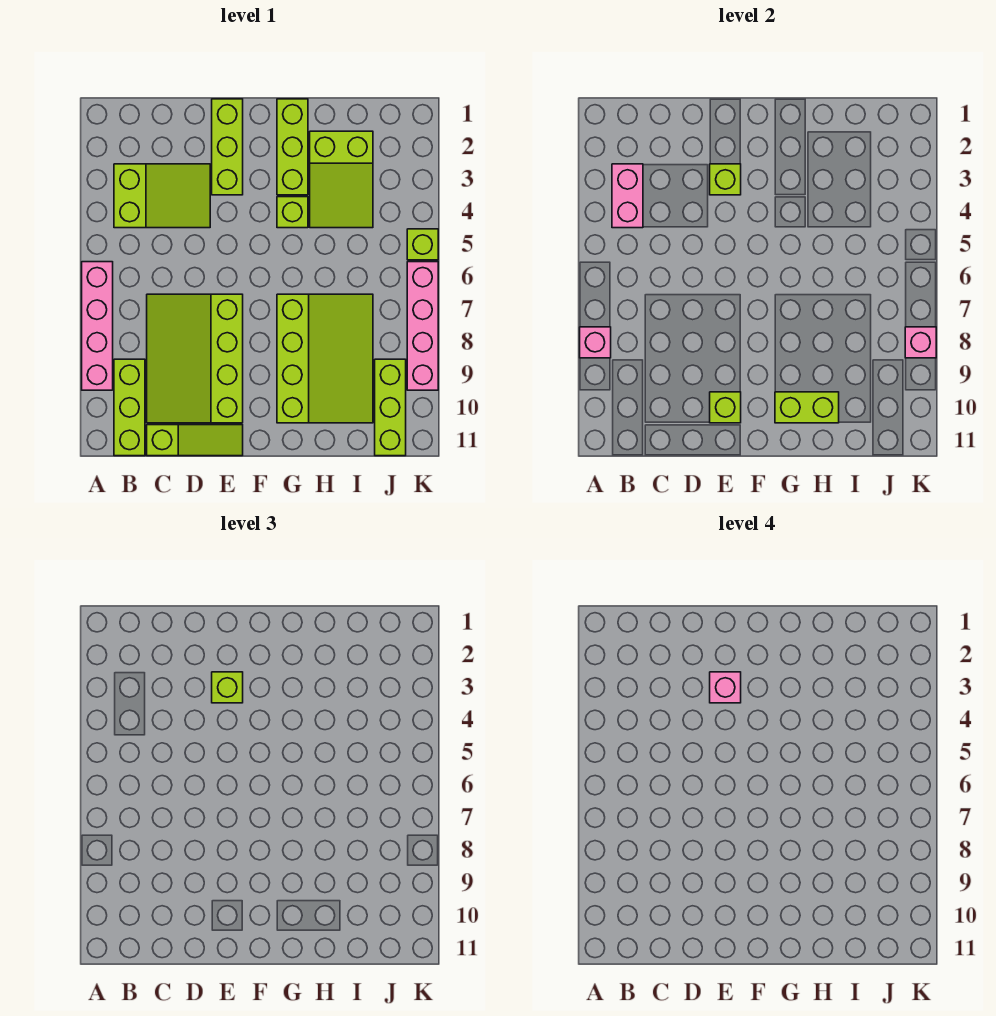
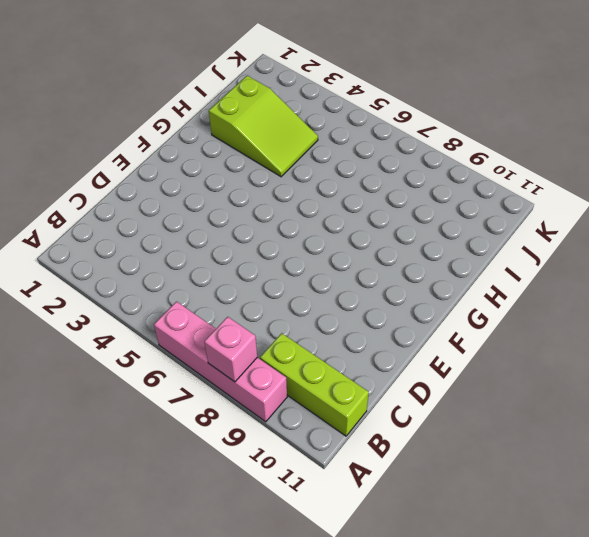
none -> lime slope B3:D4 level 1 top B
none -> lime slope C7:E10 level 1 top E
none -> lime slope C11:E11 level 1 top C

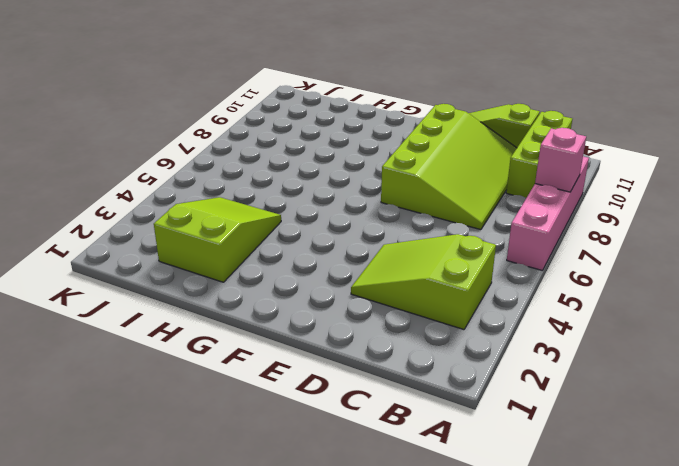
none -> lime brick E1:E3 level 1
none -> lime brick G1:G3 level 1
none -> lime brick G4 level 1

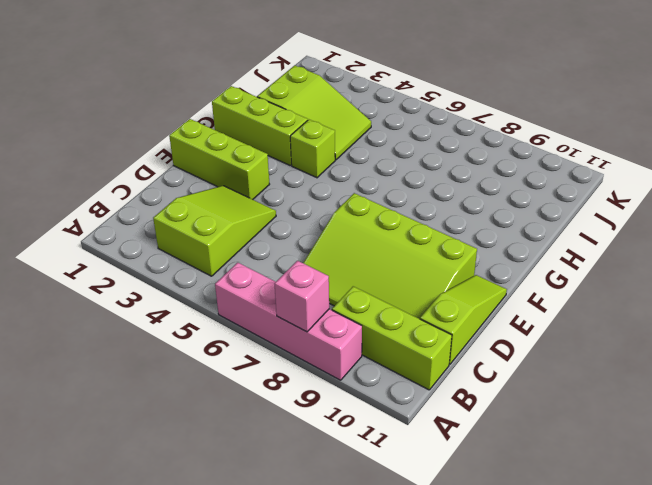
none -> lime slope G7:I10 level 1 top G
none -> lime brick J9:J11 level 1
none -> lime brick K5 level 1

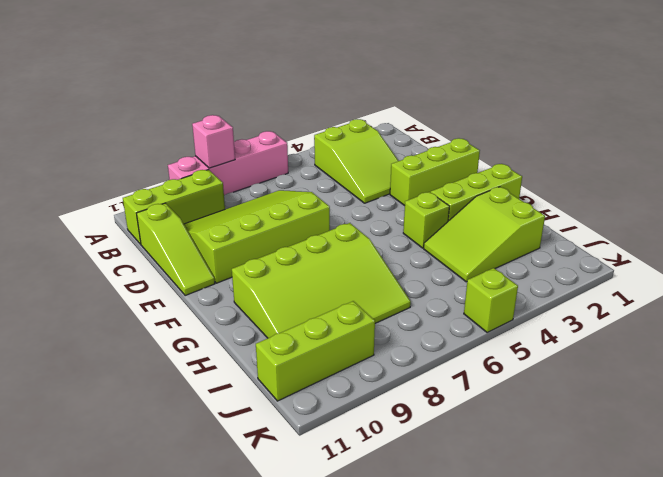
none -> pink brick K6:K9 level 1
none -> pink brick B3:B4 level 2
none -> lime brick E3 level 2

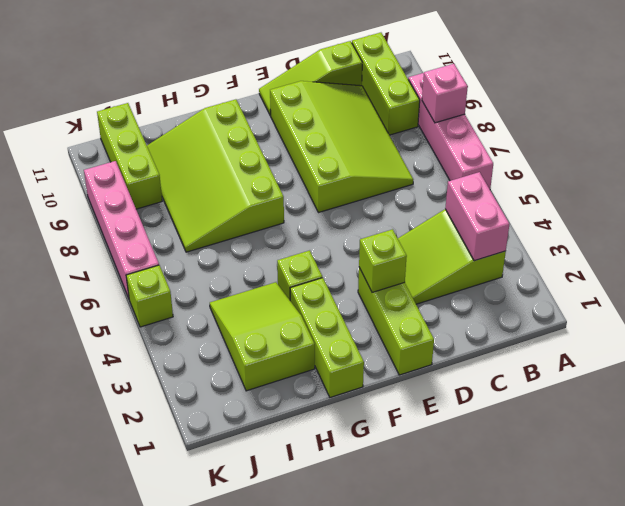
none -> lime brick E10 level 2
none -> lime brick G10:H10 level 2
none -> pink brick K8 level 2

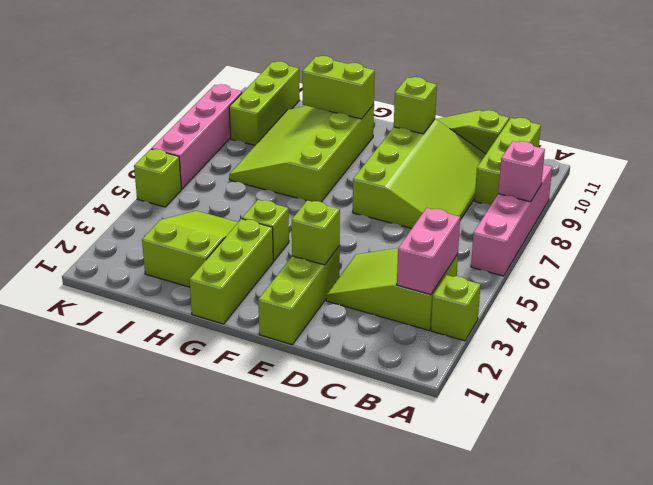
lime brick A3 level 1 -> lime brick E3 level 3
none -> pink brick K8 level 2
none -> pink brick E3 level 4

